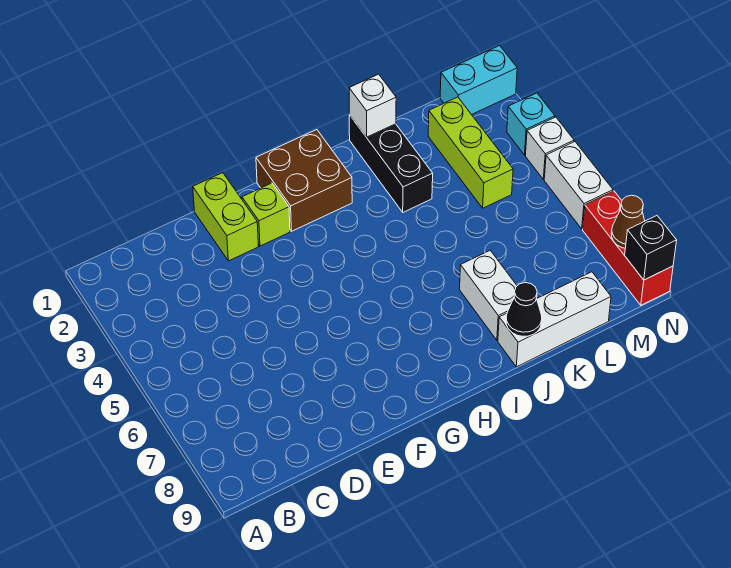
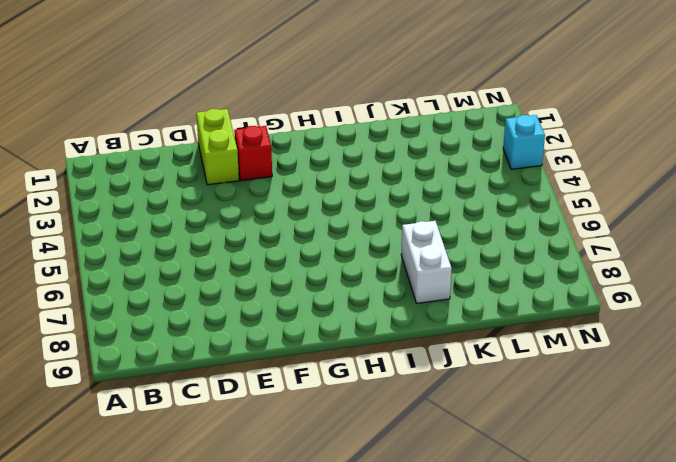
red brick F2 level 1 -> lime brick F2 level 1
none -> brown brick G1:H2 level 1
none -> black brick J1:J3 level 1
none -> white brick J9:L9 level 1

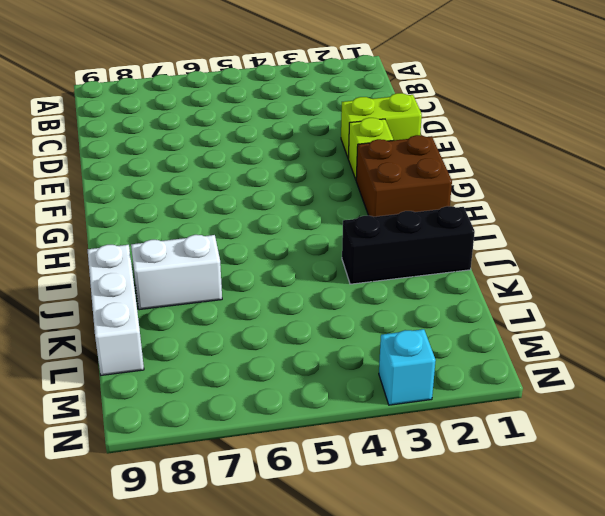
none -> lime brick L2:L4 level 1
none -> cyan brick M1:N1 level 1
none -> white brick N4 level 1

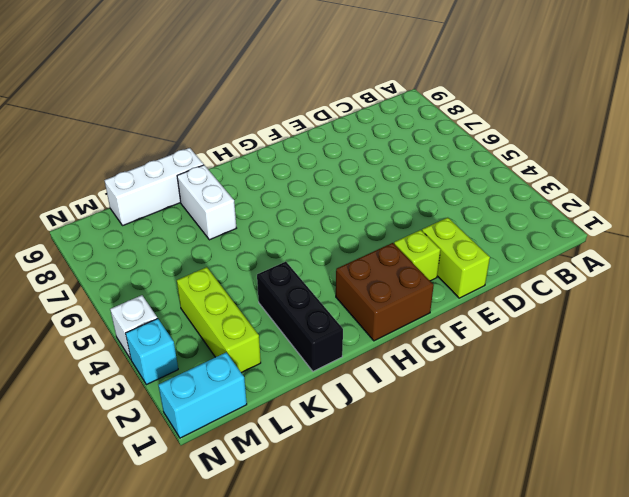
none -> white brick N5:N6 level 1
none -> red brick N7:N9 level 1
none -> white brick J1 level 2

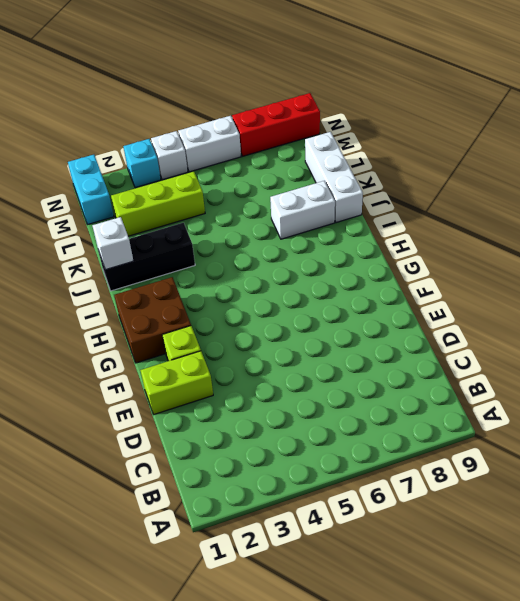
none -> black cone J9 level 2
none -> brown cone N8 level 2
none -> black brick N9 level 2

